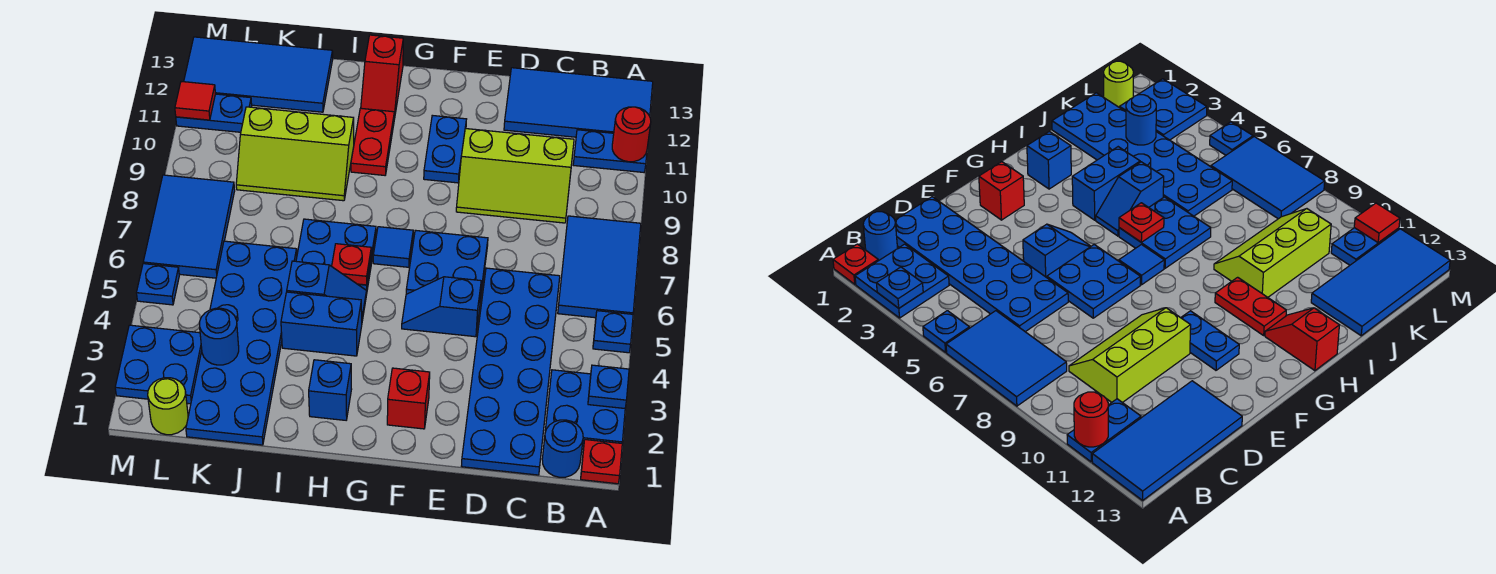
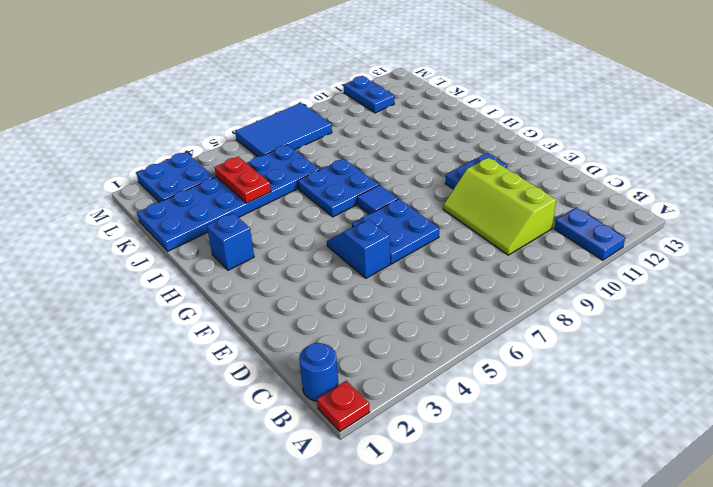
red plate J4:K4 level 2 -> red plate H10:H11 level 1
none -> blue plate A2:B3 level 1
none -> blue plate A5 level 1
none -> blue tile A6:B8 level 1
none -> blue tile A12:D13 level 1

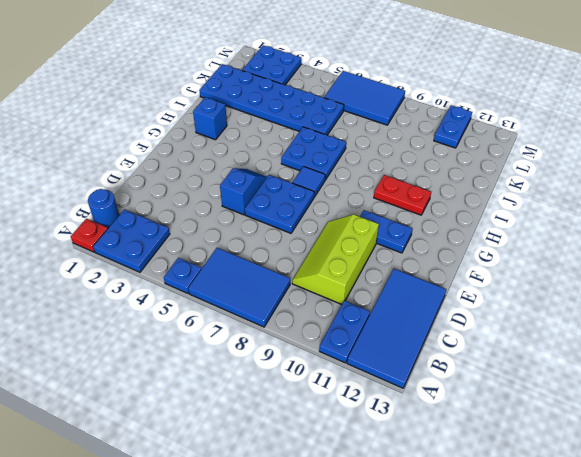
none -> blue plate C1:D6 level 1
none -> red brick F2 level 1
none -> blue brick H4:I4 level 1
none -> blue slope H5:I5 level 1 top I

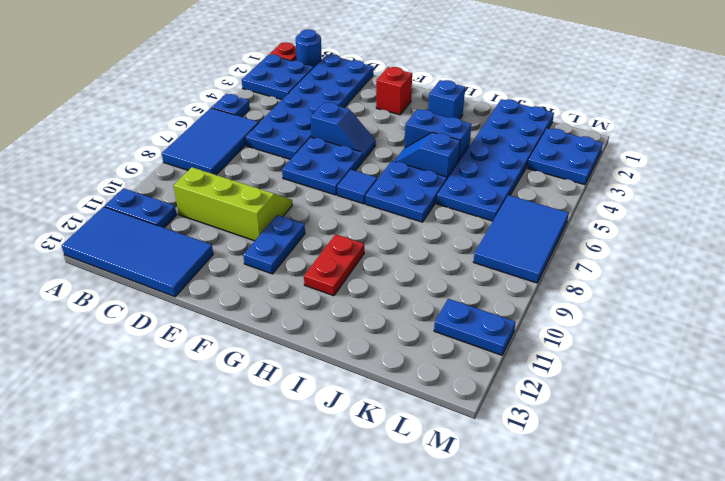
none -> red slope H12:H13 level 1 top 13
none -> lime slope I9:K10 level 1 top 10
none -> blue tile J12:M13 level 1
none -> lime round brick L1 level 1

